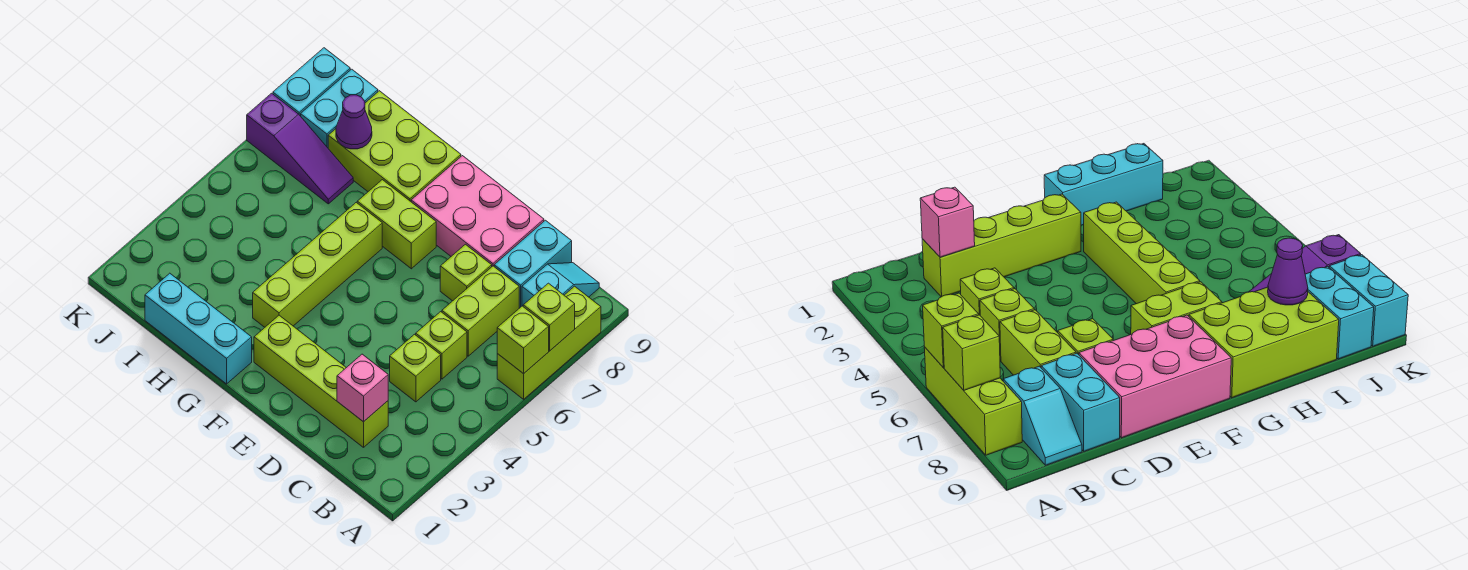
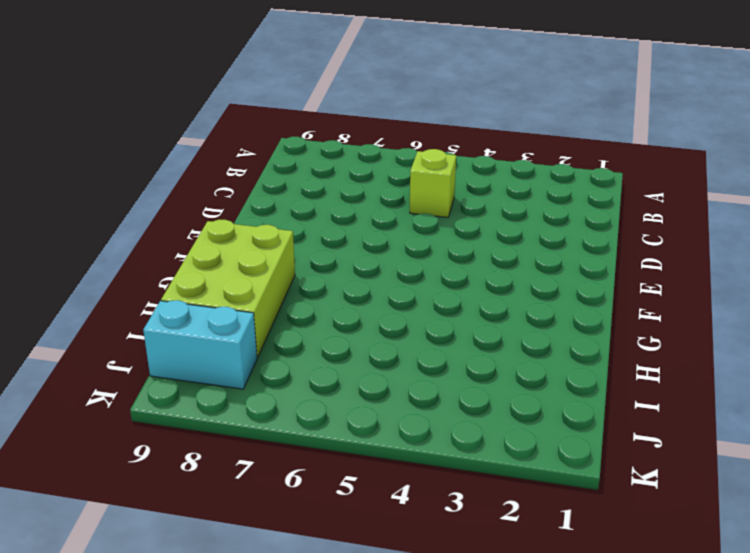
none -> lime brick A6:A8 level 1
none -> cyan slope B8:B9 level 1 top 8
none -> lime brick C2:F2 level 1

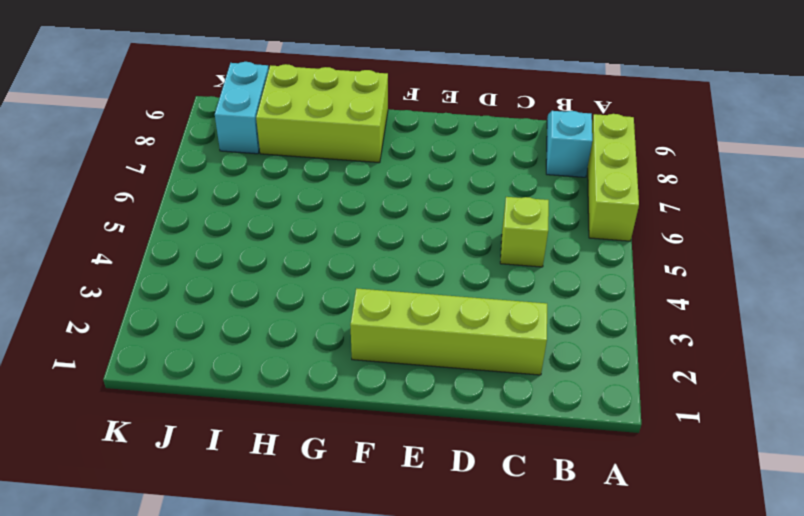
none -> lime brick C4 level 1
none -> lime brick C6:C7 level 1
none -> cyan brick C8:C9 level 1

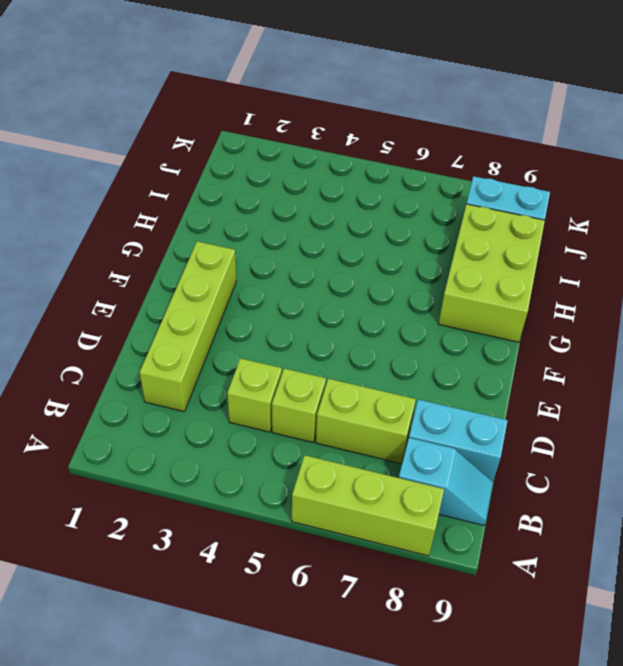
none -> lime brick D7 level 1
none -> pink brick D8:F9 level 1
none -> lime brick F7:G7 level 1

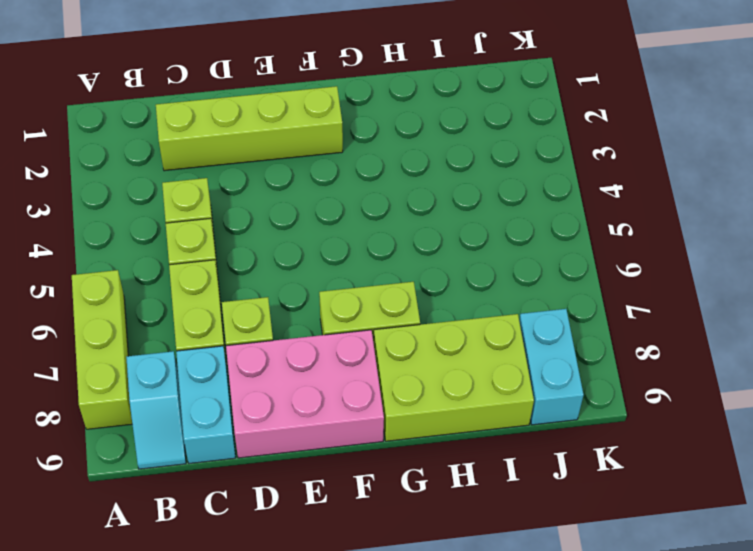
none -> cyan brick G1:I1 level 1
none -> lime brick G3:G6 level 1
none -> purple slope I7:K7 level 1 top K

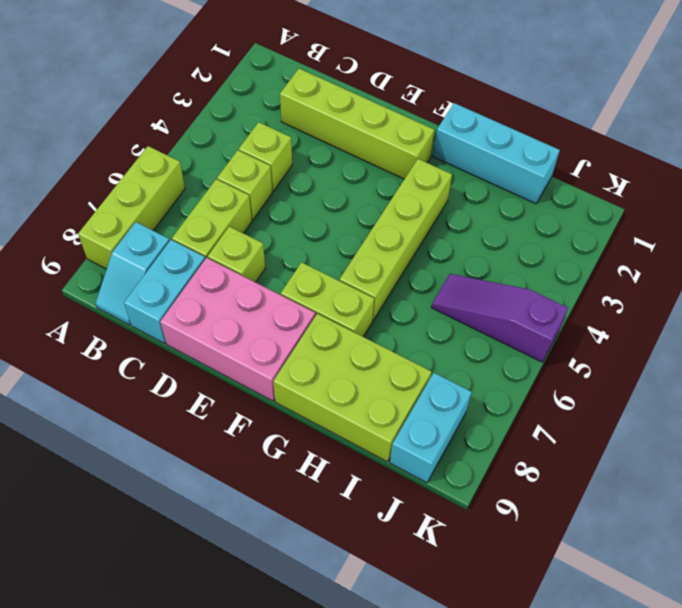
purple slope I5:K5 level 1 top K -> purple slope I7:K7 level 1 top K
none -> cyan brick K8:K9 level 1
none -> lime brick A6 level 2
none -> lime brick A7 level 2

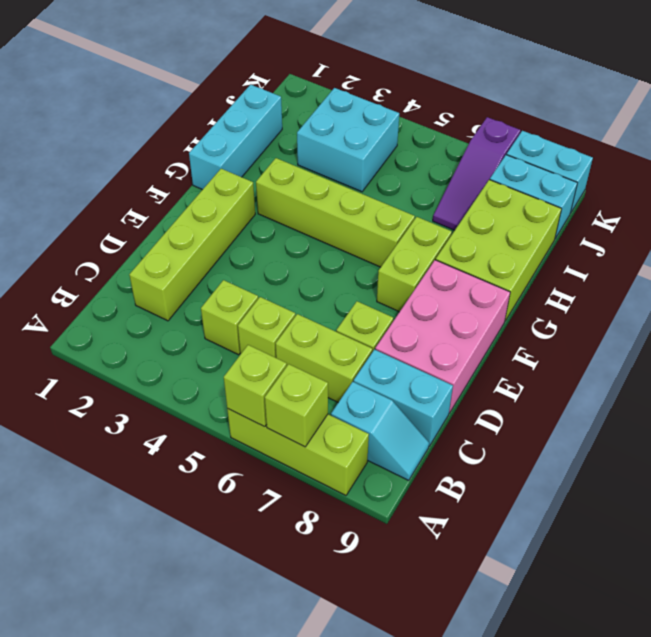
cyan brick I3:J4 level 1 -> none
none -> pink brick C2 level 2
none -> purple cone I8 level 2

